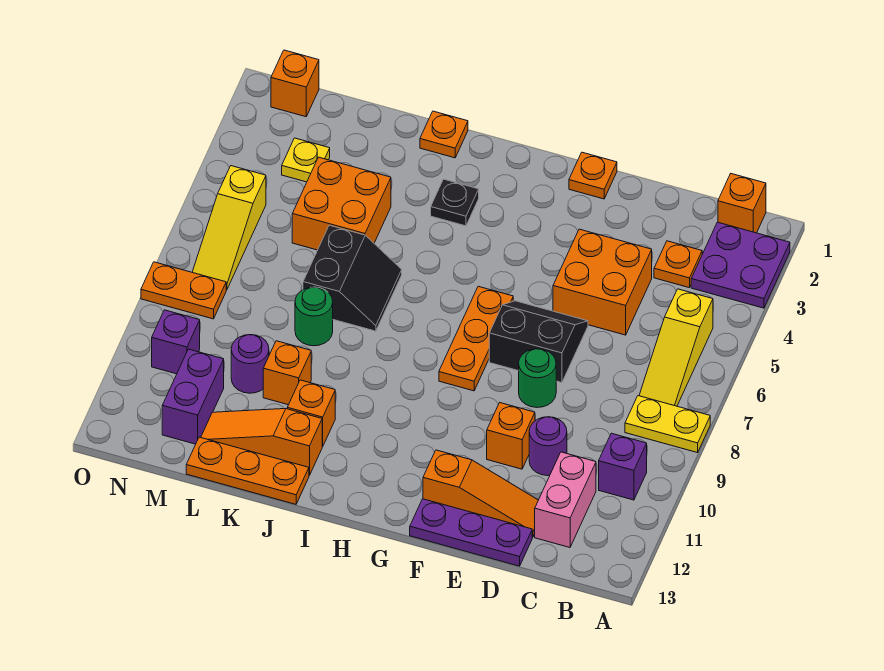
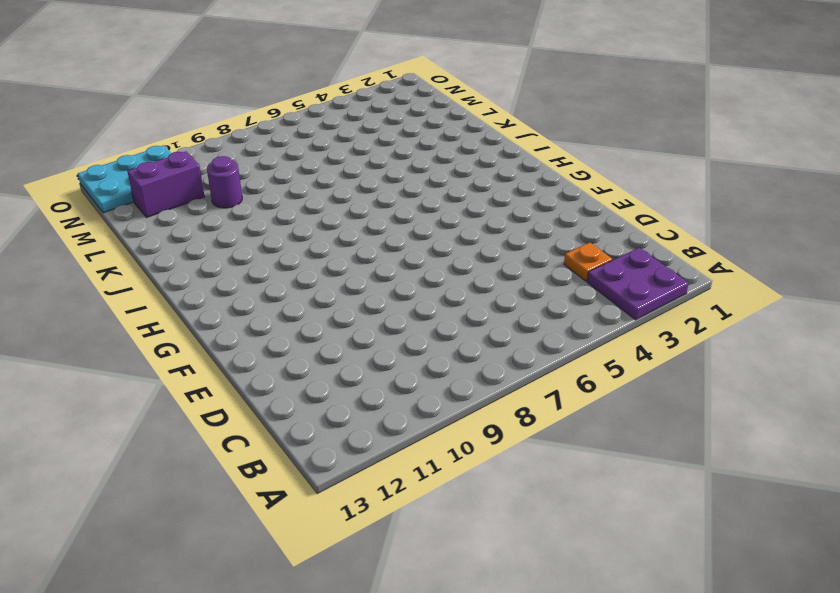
cyan plate N11:O13 level 1 -> none
none -> yellow plate A8:B8 level 1
none -> orange brick B1 level 1
none -> yellow slope B5:B7 level 1 top 5
none -> purple brick B10 level 1

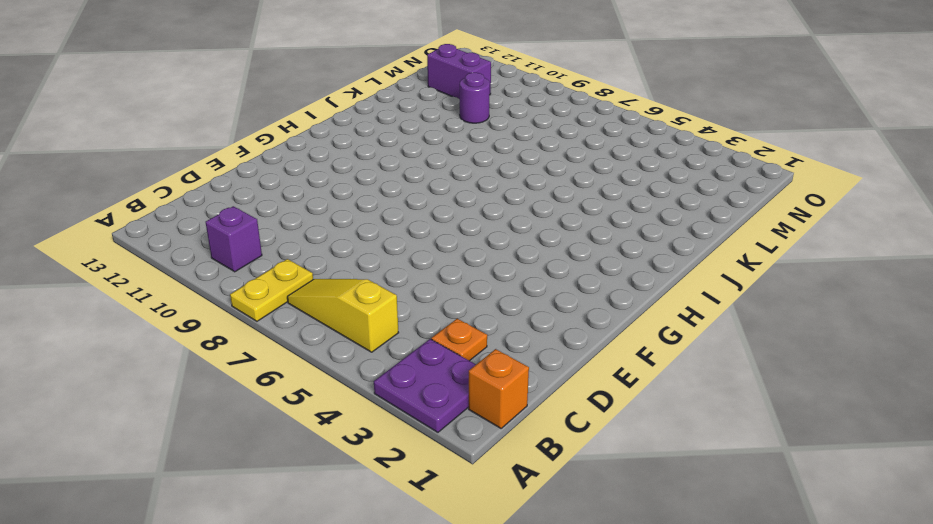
none -> pink brick C11:C12 level 1
none -> orange brick D4:E5 level 1
none -> purple round brick D10 level 1
none -> orange slope D12:F12 level 1 top F

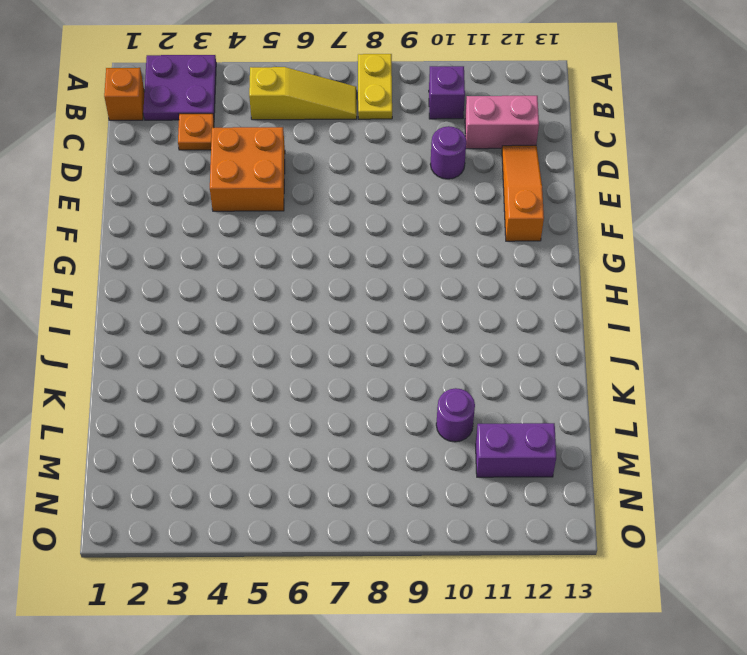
none -> purple plate D13:F13 level 1
none -> black slope E6:F7 level 1 top 7
none -> green round brick E8 level 1
none -> orange brick E10 level 1

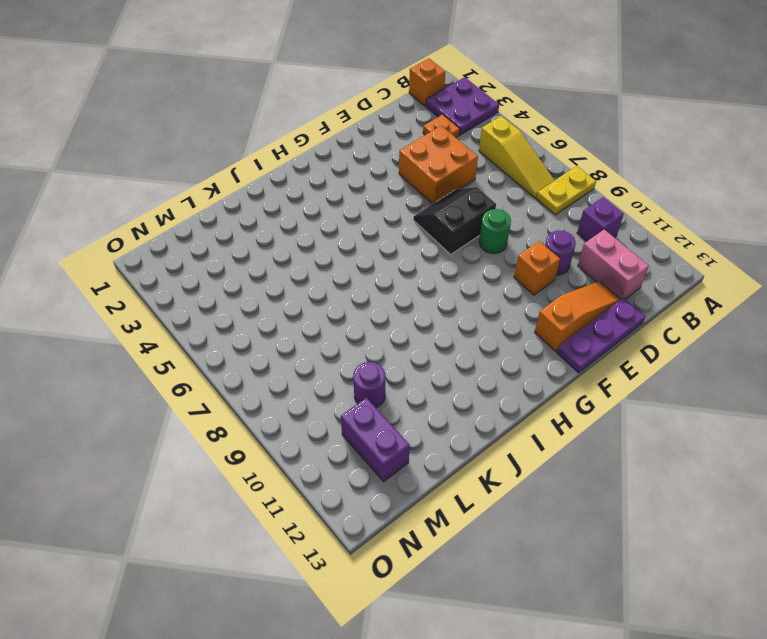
none -> orange plate F1 level 1
none -> orange plate G6:G8 level 1
none -> black plate I3 level 1
none -> orange plate J1 level 1

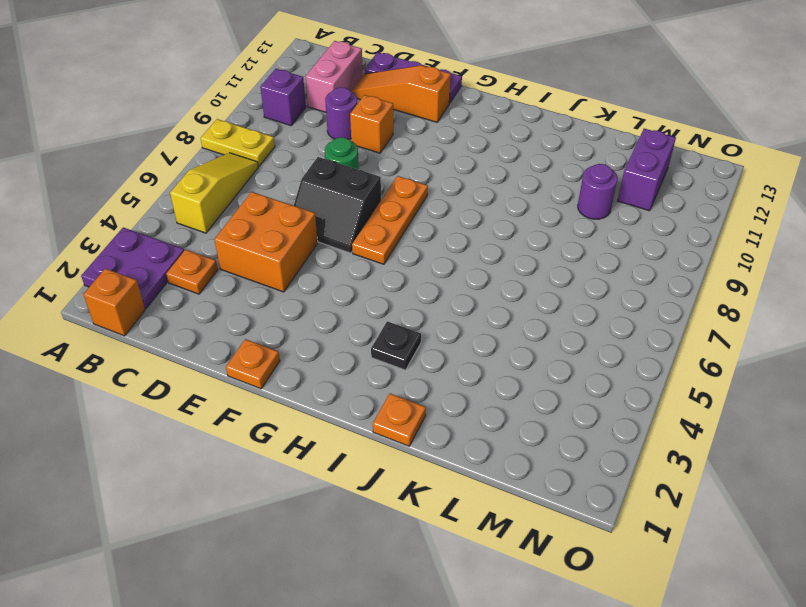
none -> black slope J6:K7 level 1 top K
none -> orange brick J11 level 1
none -> orange slope J12:L12 level 1 top J
none -> orange plate J13:L13 level 1

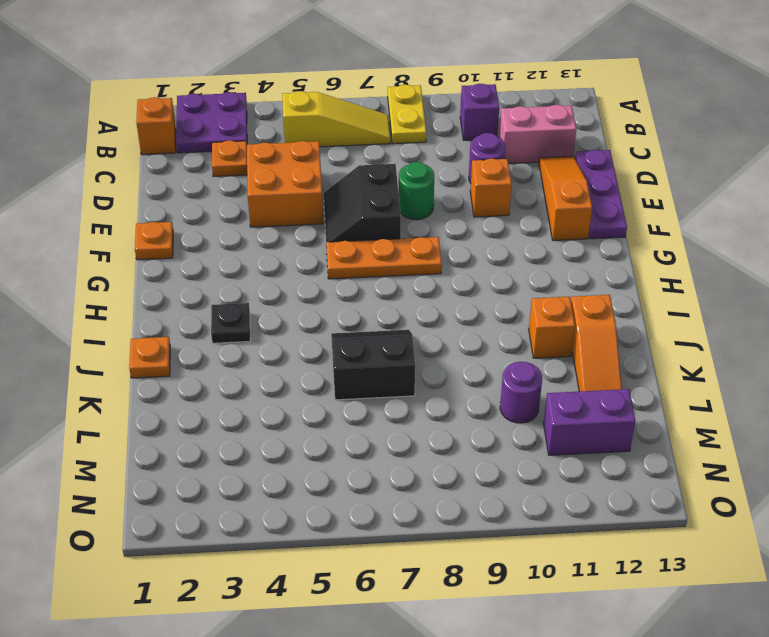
none -> orange plate J13:L13 level 1
none -> orange brick K4:L5 level 1
none -> green round brick K8 level 1
none -> orange brick K10 level 1

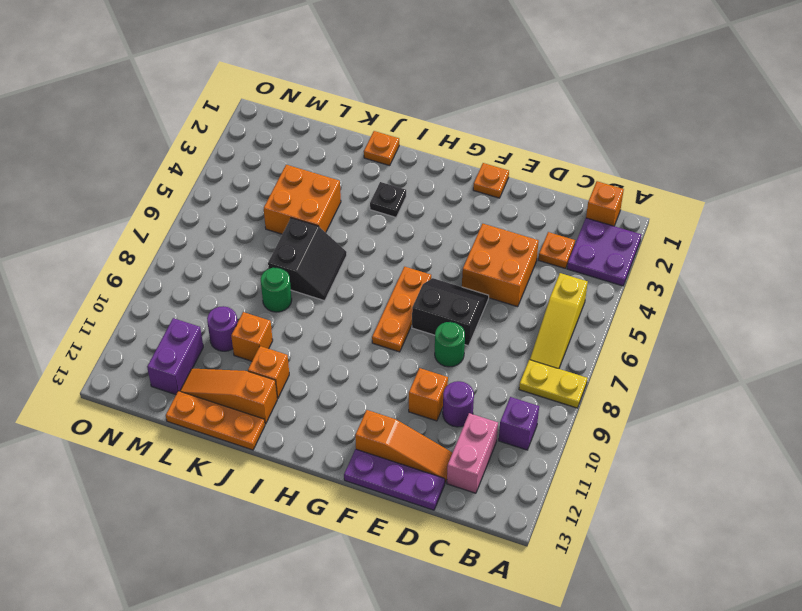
none -> yellow plate M3 level 1
none -> orange brick N1 level 1
none -> yellow slope N5:N7 level 1 top 5
none -> orange plate N8:O8 level 1

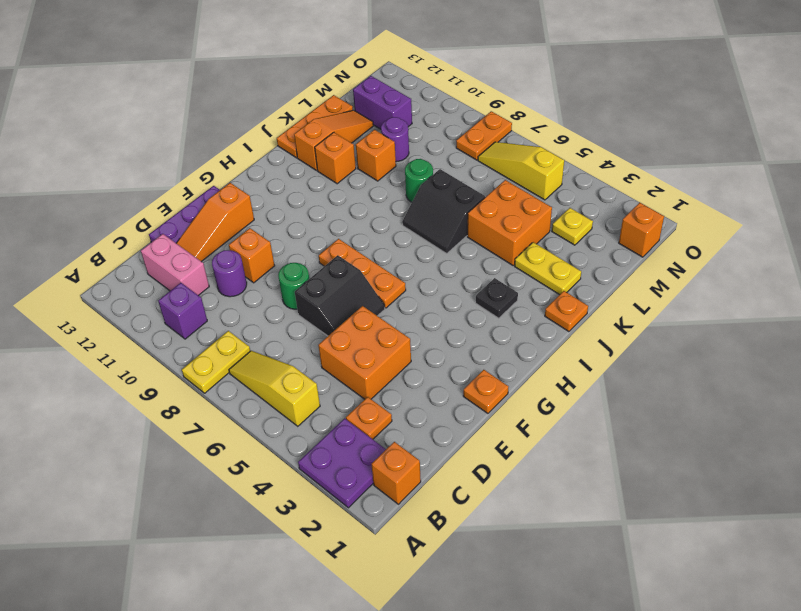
yellow plate K2:K3 level 1 -> none
none -> purple brick N10 level 1

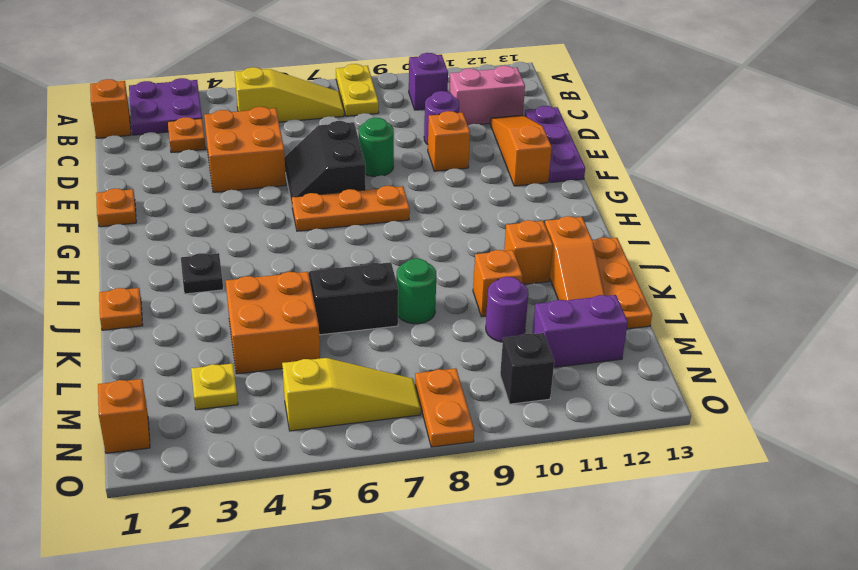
black brick N10 level 1 -> purple brick N10 level 1

